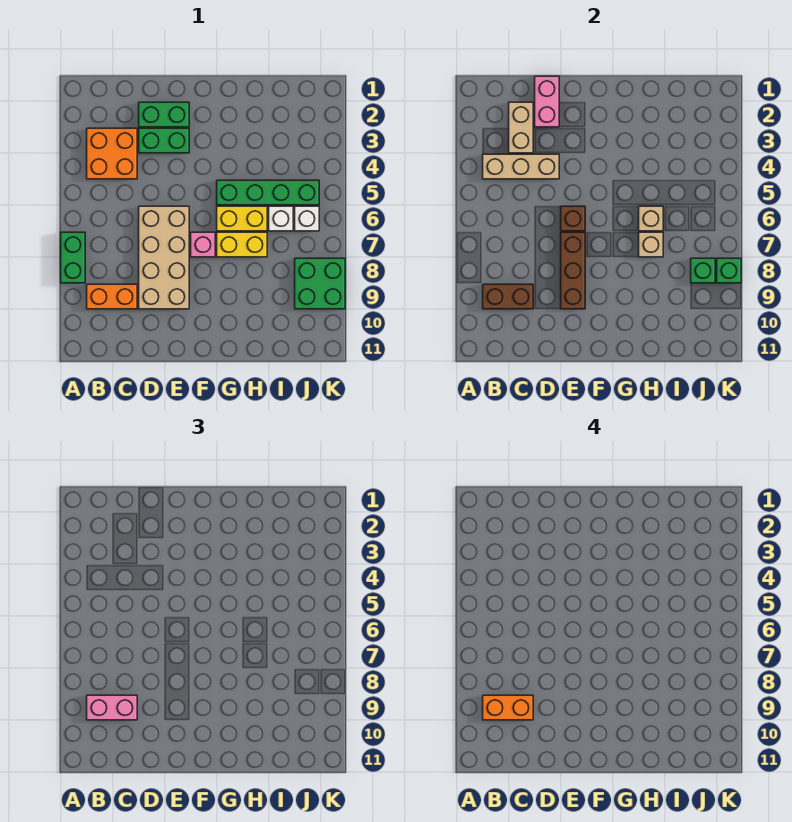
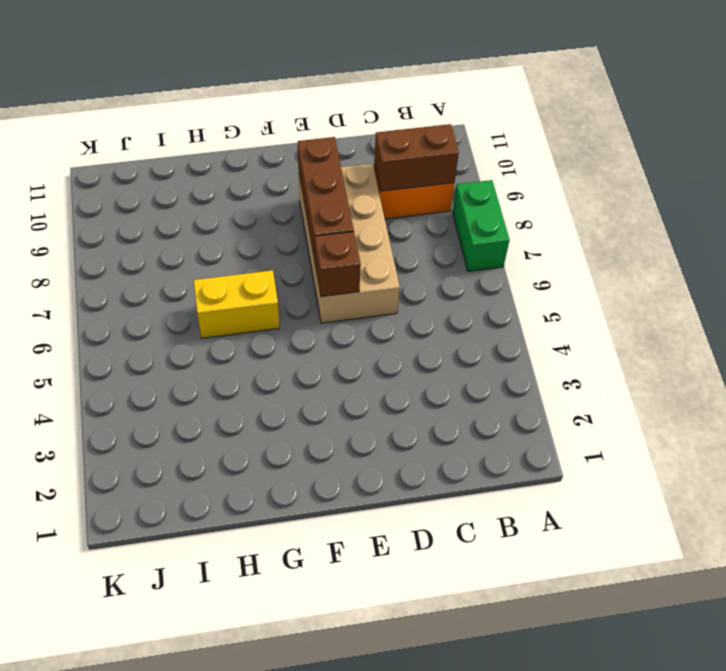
none -> orange brick B3:C4 level 1
none -> green brick D2:E2 level 1
none -> green brick D3:E3 level 1

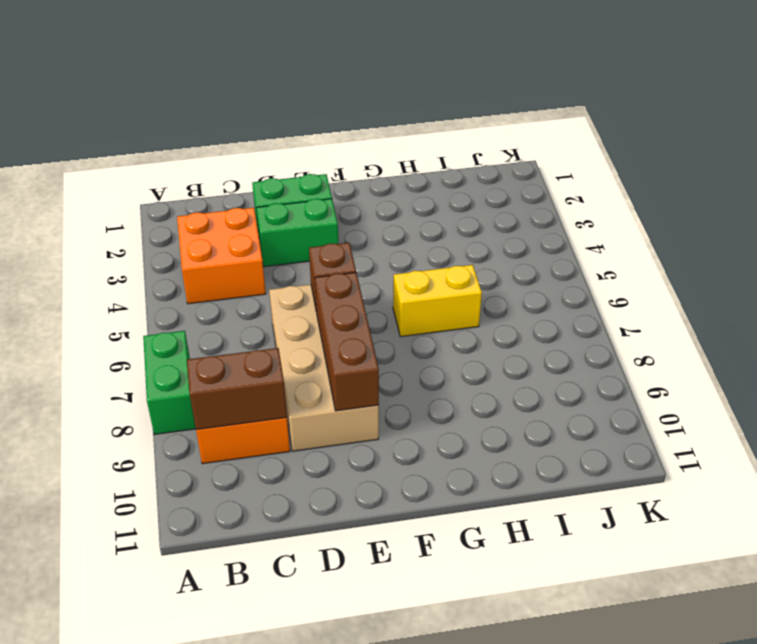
none -> pink brick F7 level 1
none -> green brick G5:J5 level 1
none -> yellow brick G7:H7 level 1

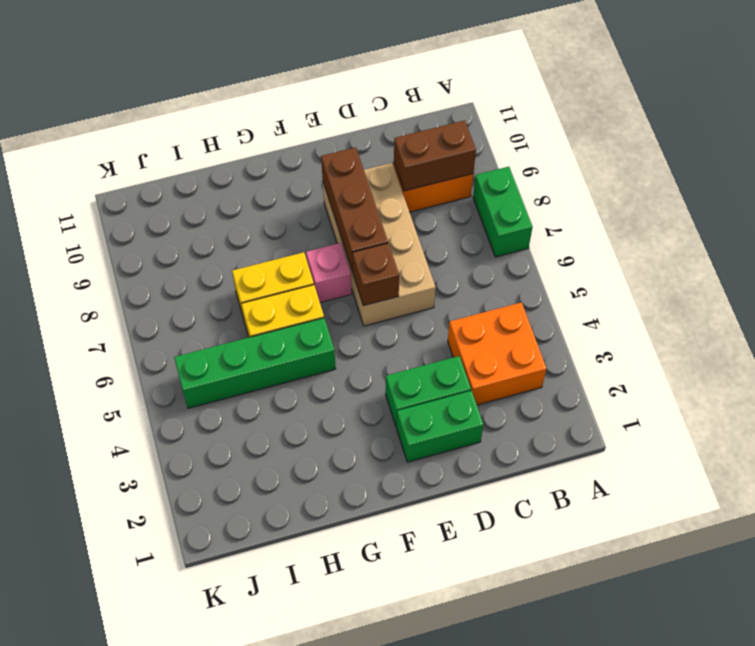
none -> white brick I6 level 1
none -> white brick J6 level 1
none -> green brick J8:K9 level 1

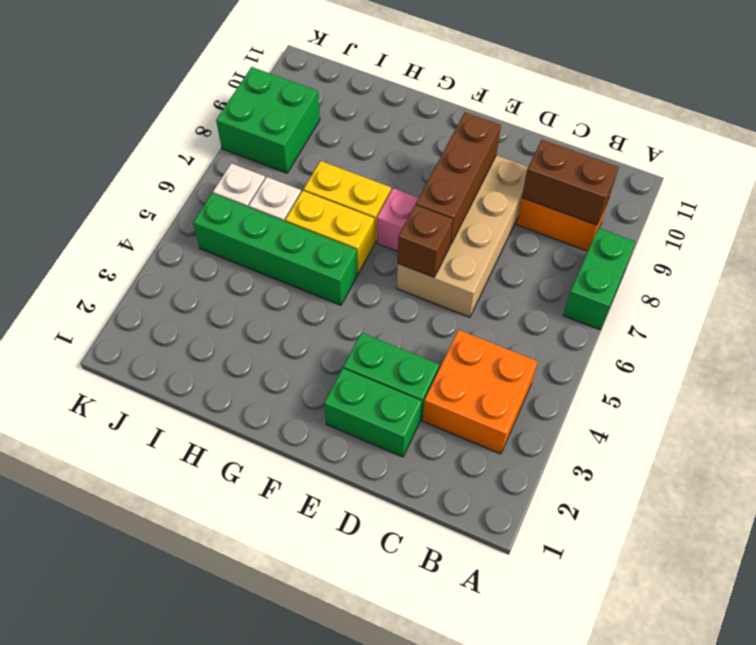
none -> tan brick B4:D4 level 2
none -> tan brick C2:C3 level 2
none -> pink brick D1:D2 level 2

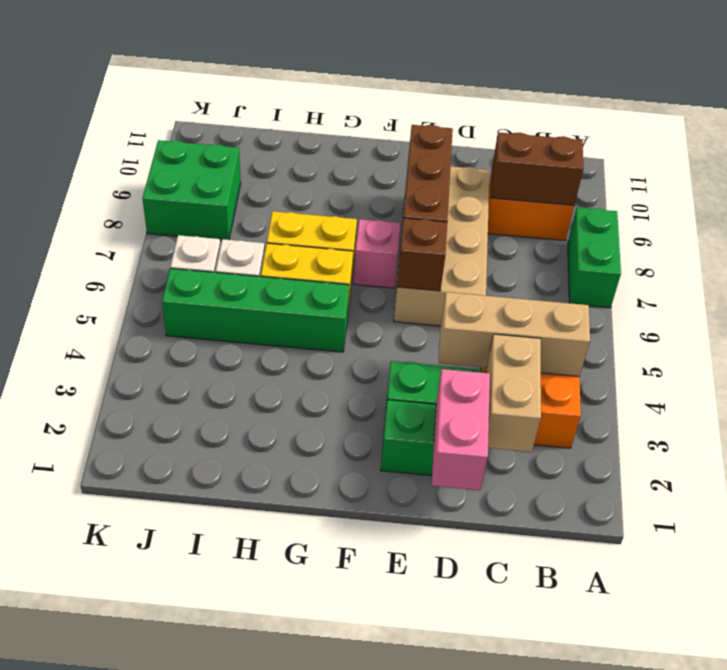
none -> tan brick H6 level 2
none -> tan brick H7 level 2
none -> green brick J8 level 2

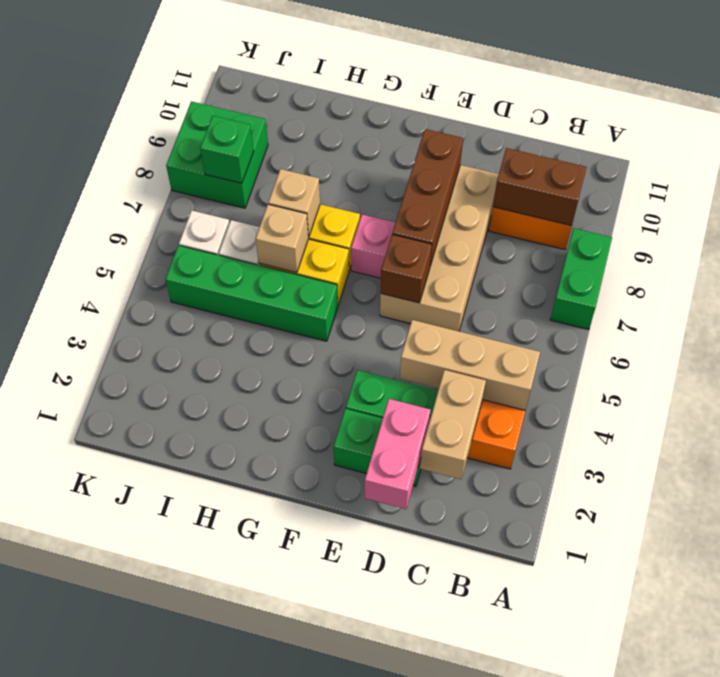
none -> green brick K8 level 2
none -> pink brick B9:C9 level 3
none -> orange brick B9:C9 level 4

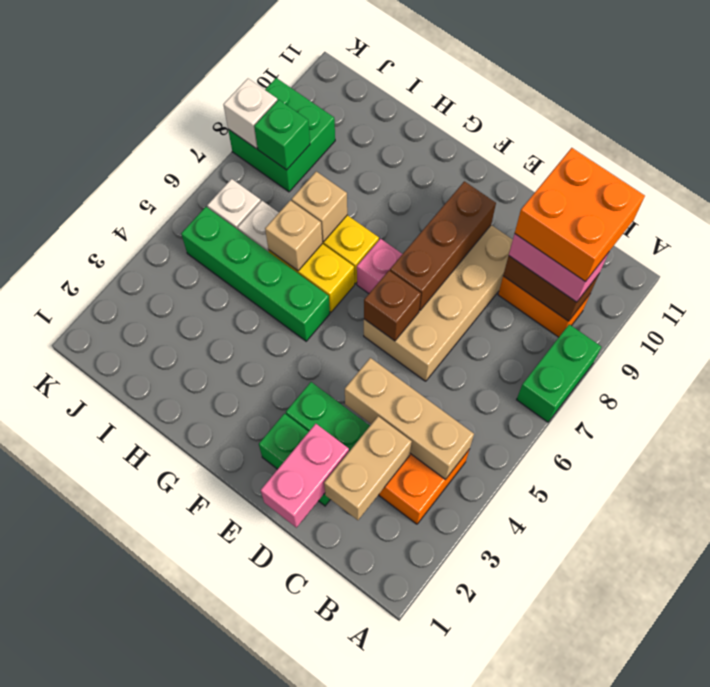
orange brick B9:C10 level 4 -> orange brick B9:C9 level 4
white brick K8 level 2 -> green brick K8 level 2

